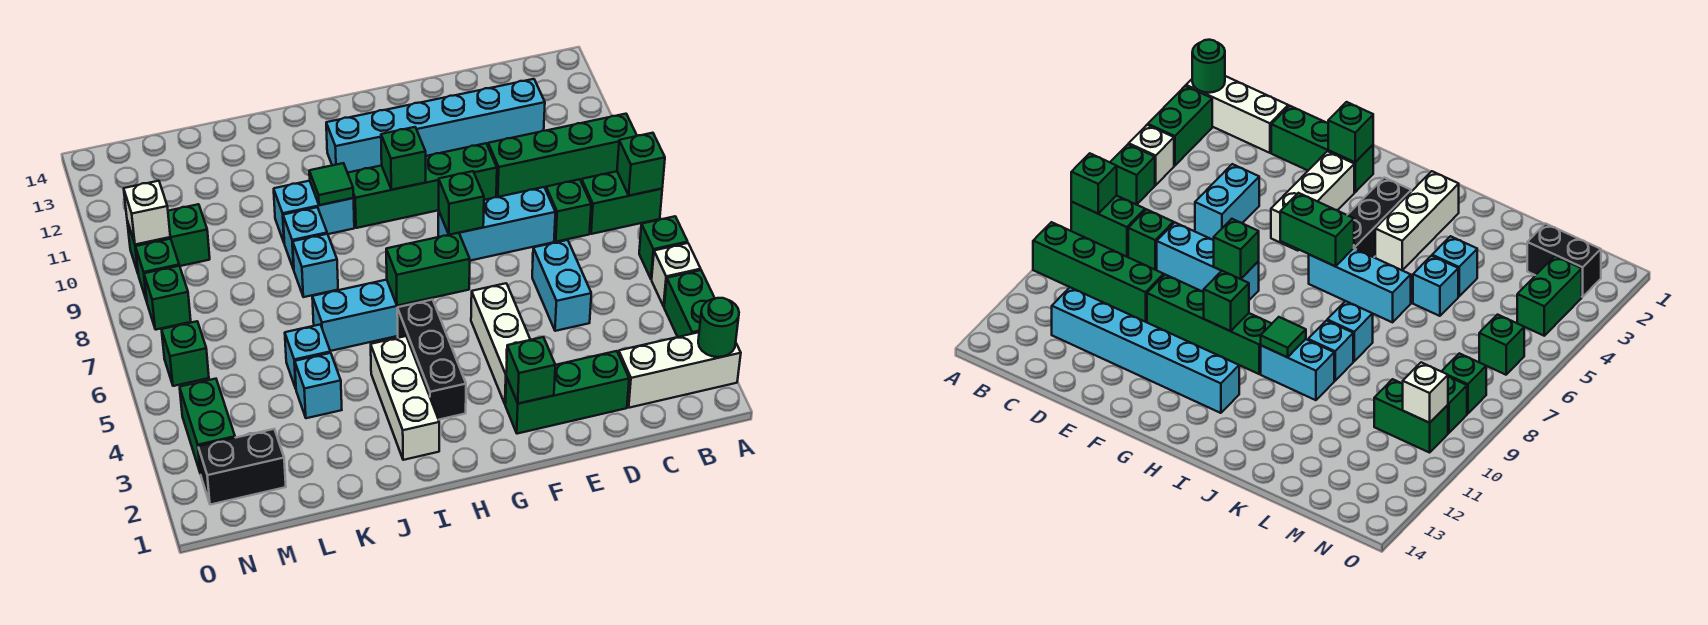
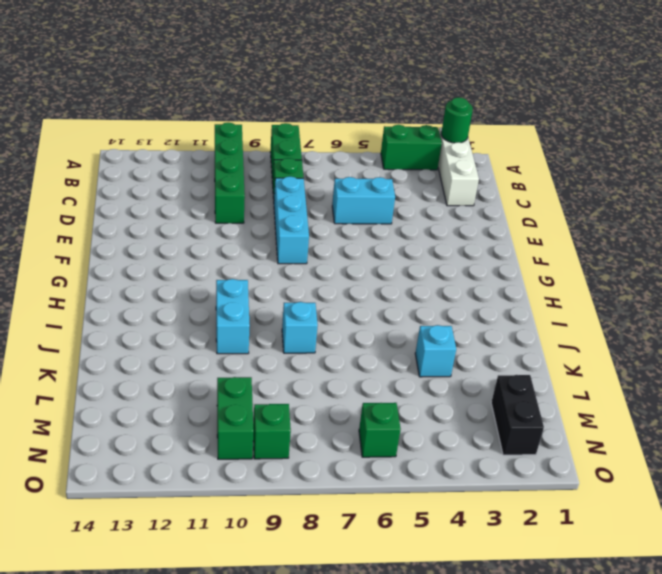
none -> white brick A5 level 1
none -> green brick A6 level 1
none -> cyan brick C12:H12 level 1
none -> green brick D2:F2 level 1

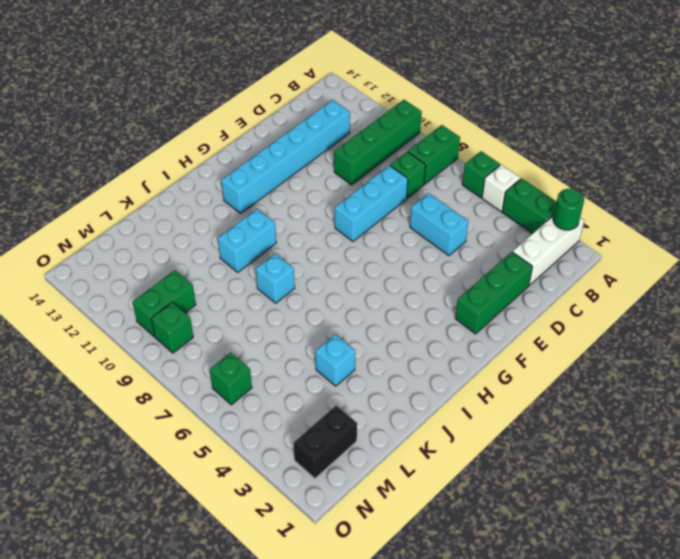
none -> green brick E10:H10 level 1
none -> white brick F3:F5 level 1
none -> black brick H3:H5 level 1
none -> cyan brick H6:J6 level 1

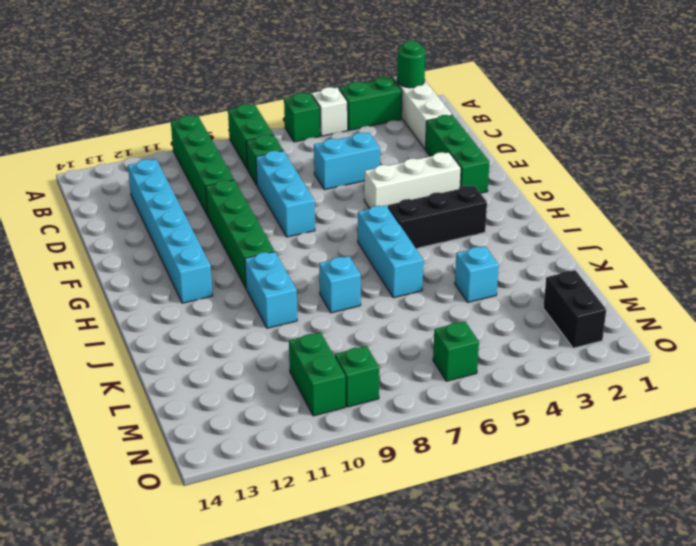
none -> white brick I2:I4 level 1
none -> cyan brick J9 level 1
none -> cyan brick K5 level 1
none -> green brick N3:N4 level 1

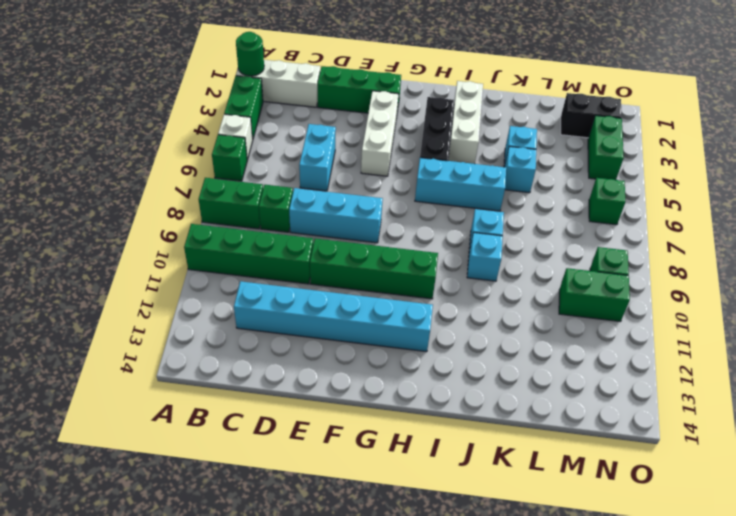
none -> cyan brick I10:J10 level 1
none -> green brick N8 level 1
none -> green brick A8 level 2
none -> green brick F2 level 2

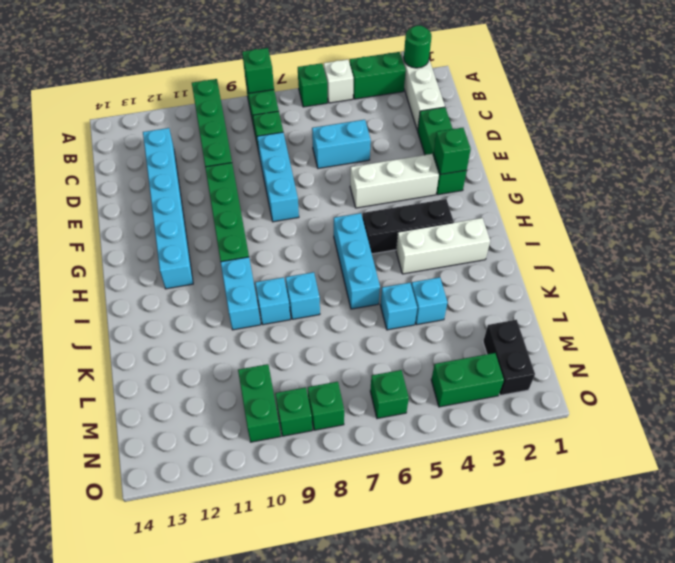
none -> green brick F8 level 2
none -> green brick G6:H6 level 2
none -> green brick G10 level 2
none -> green tile I10 level 2

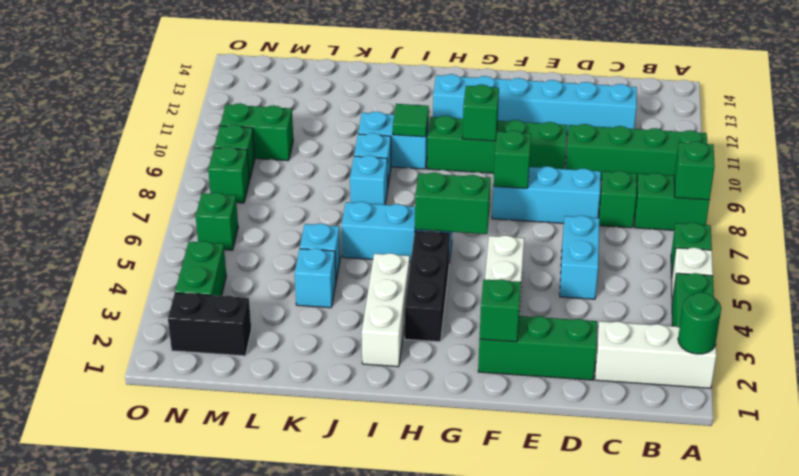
none -> white brick N10 level 2

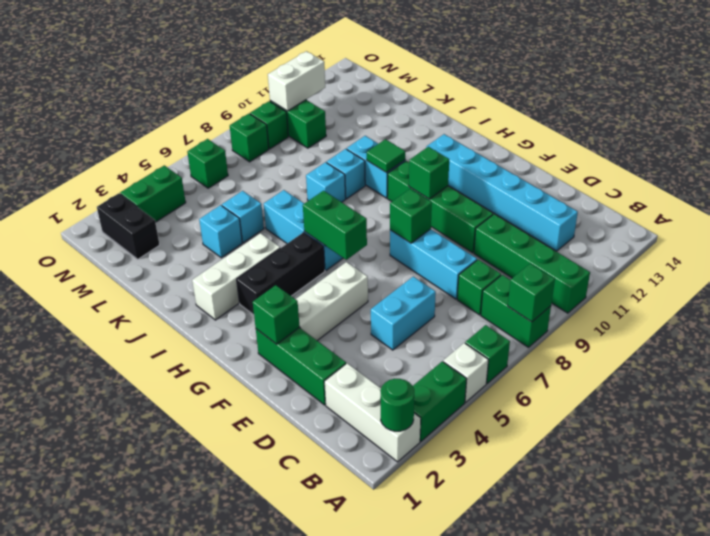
white brick N10:N11 level 2 -> white brick N10 level 2

